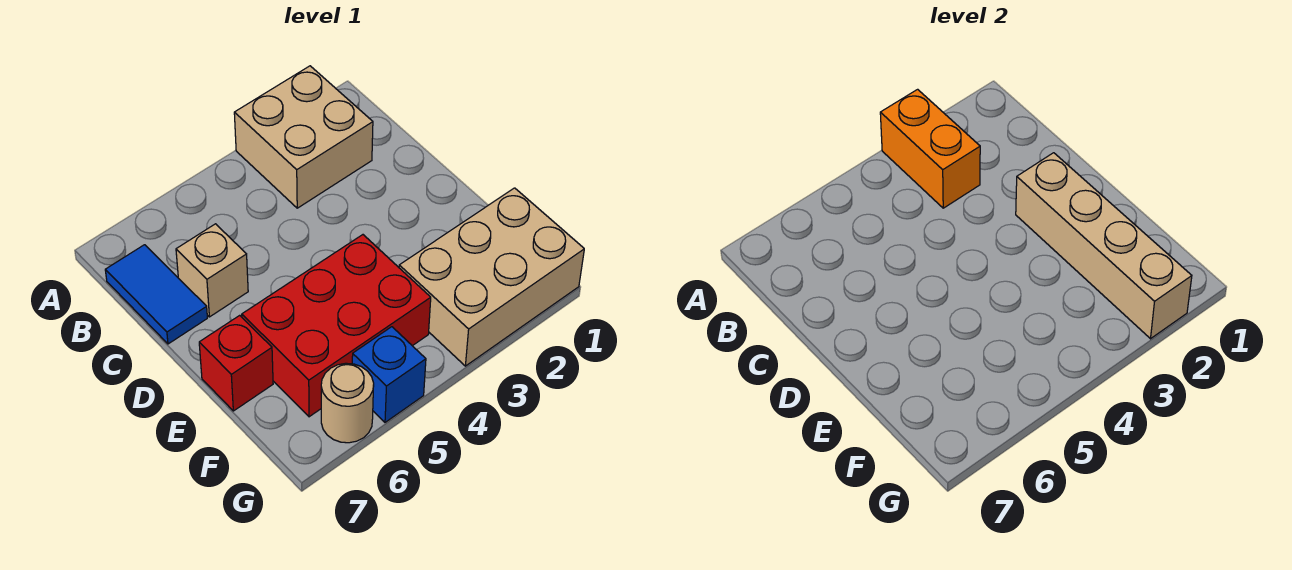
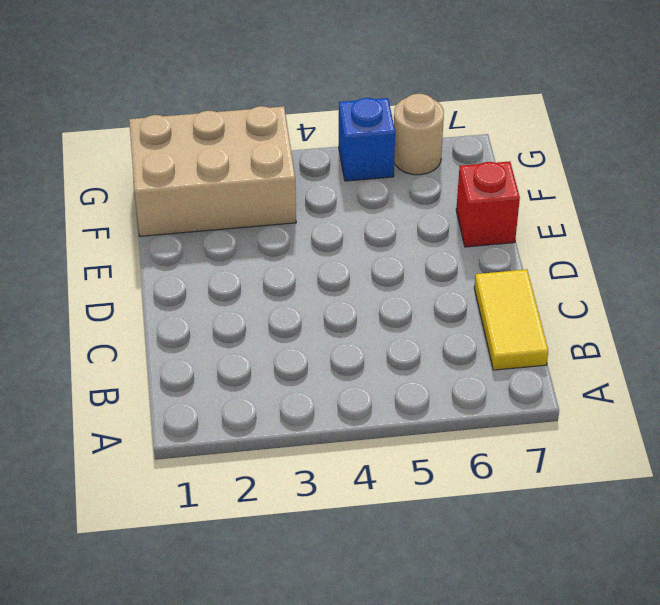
yellow tile B7:C7 level 1 -> blue tile B7:C7 level 1
none -> tan brick A2:B3 level 1
none -> tan brick C6 level 1

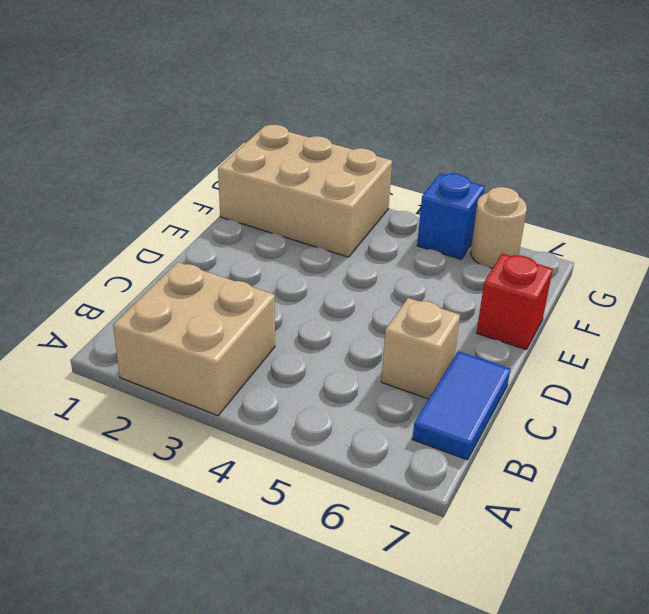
none -> red brick E4:F6 level 1
none -> orange brick A3:B3 level 2

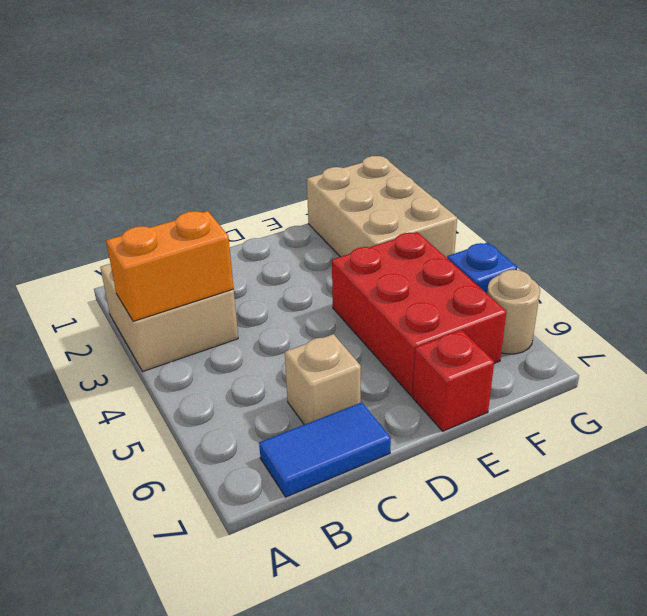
none -> tan brick D2:G2 level 2

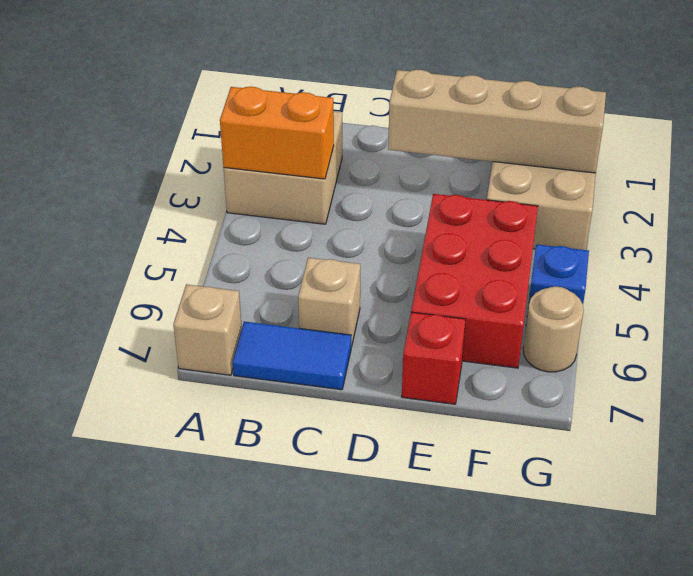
tan brick A7 level 1 -> none

